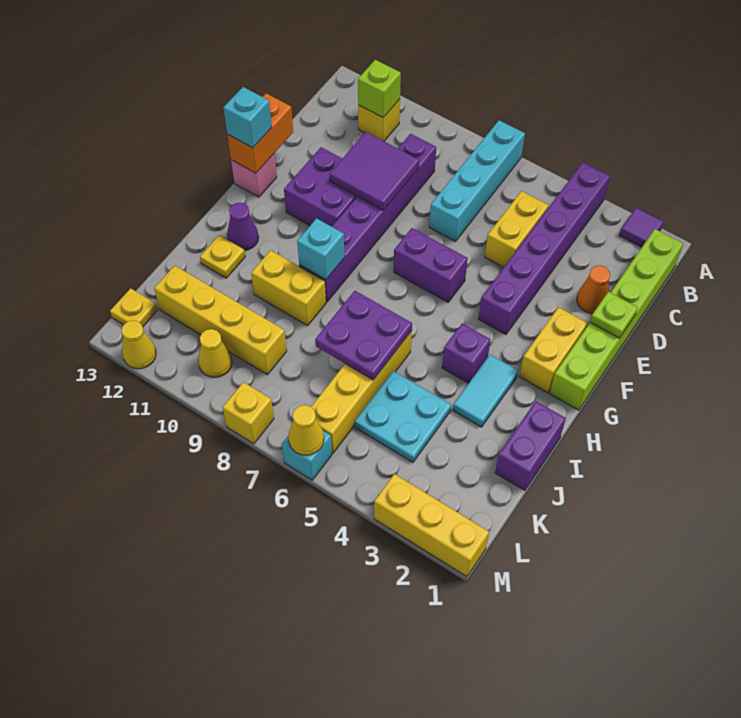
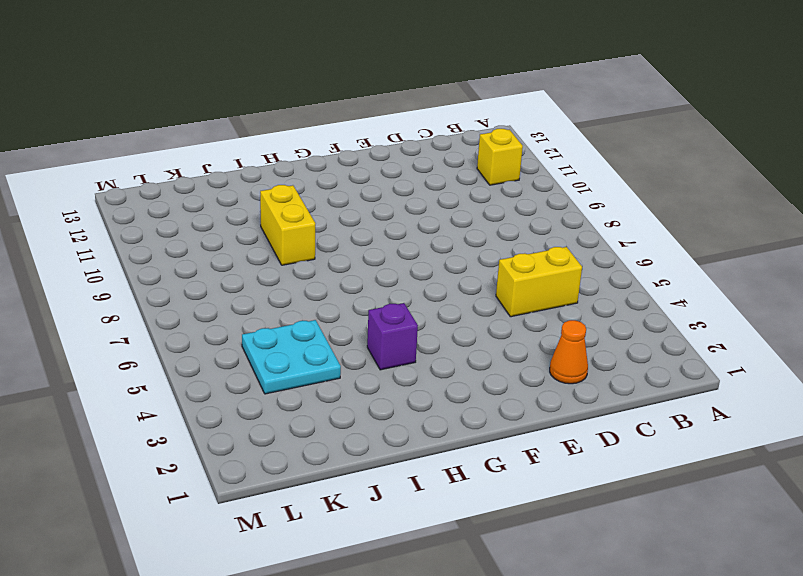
none -> purple tile A2 level 1
none -> purple brick A4:F4 level 1
none -> cyan brick A7:D7 level 1
none -> lime brick B1:G1 level 1

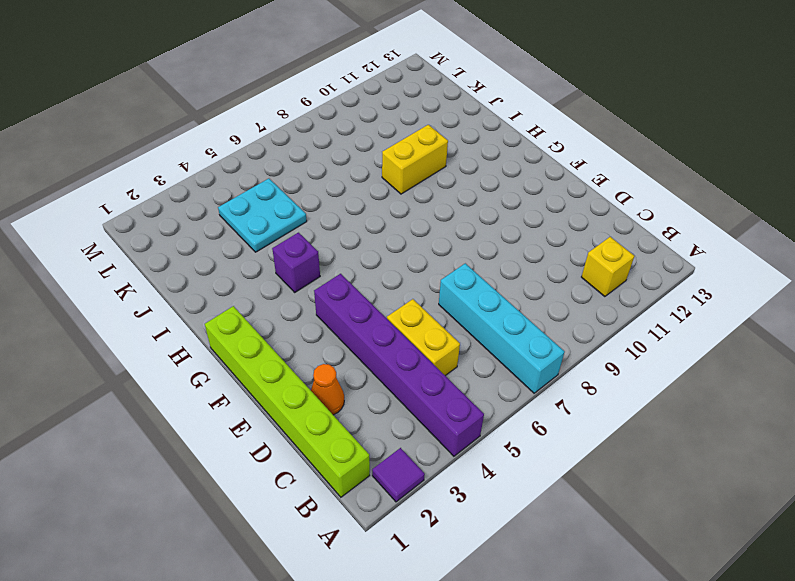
none -> purple brick C9:H9 level 1
none -> purple brick E10:F11 level 1
none -> yellow brick F2:G2 level 1
none -> purple brick F6:F7 level 1

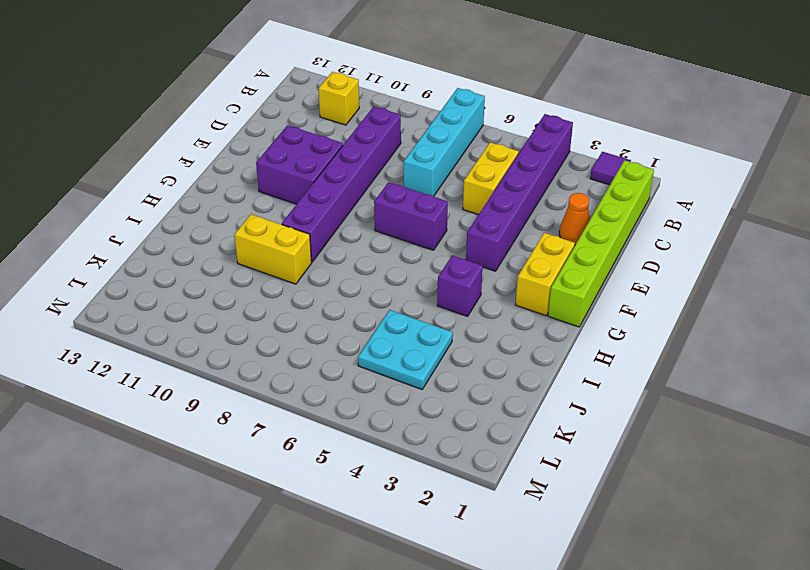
none -> pink brick F13 level 1
none -> cyan tile H3:I3 level 1
none -> purple cone H12 level 1
none -> purple brick I1:J1 level 1

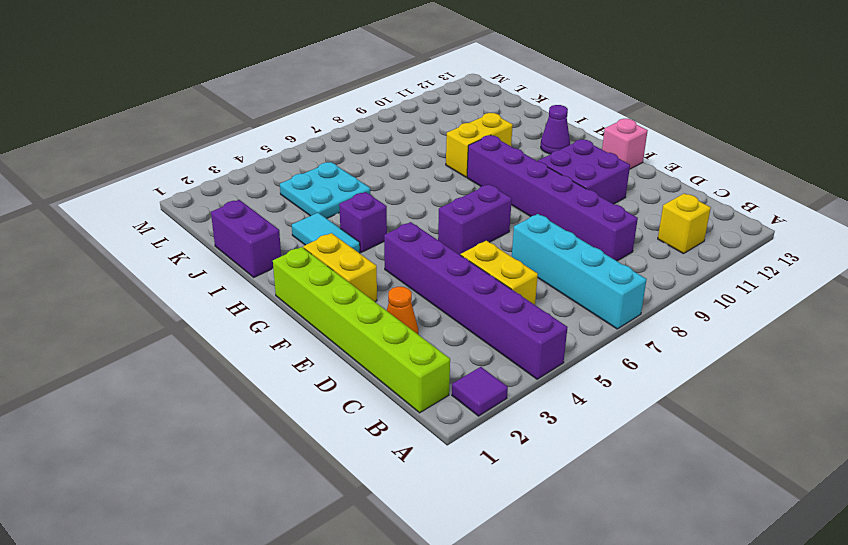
none -> yellow brick I6:L6 level 1
none -> yellow plate I12 level 1
none -> yellow brick K9:K12 level 1
none -> yellow cone L10 level 1

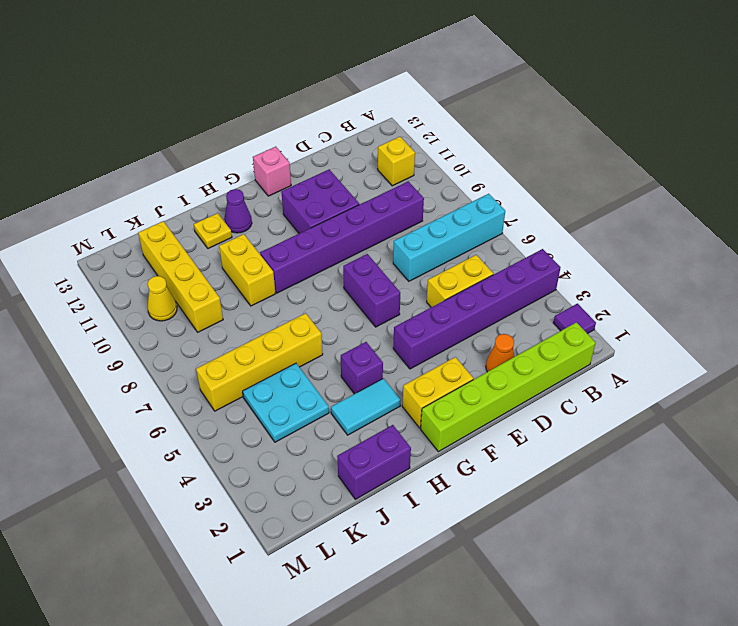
none -> yellow plate L13 level 1
none -> yellow brick M1:M3 level 1
none -> cyan brick M6 level 1
none -> yellow brick M8 level 1

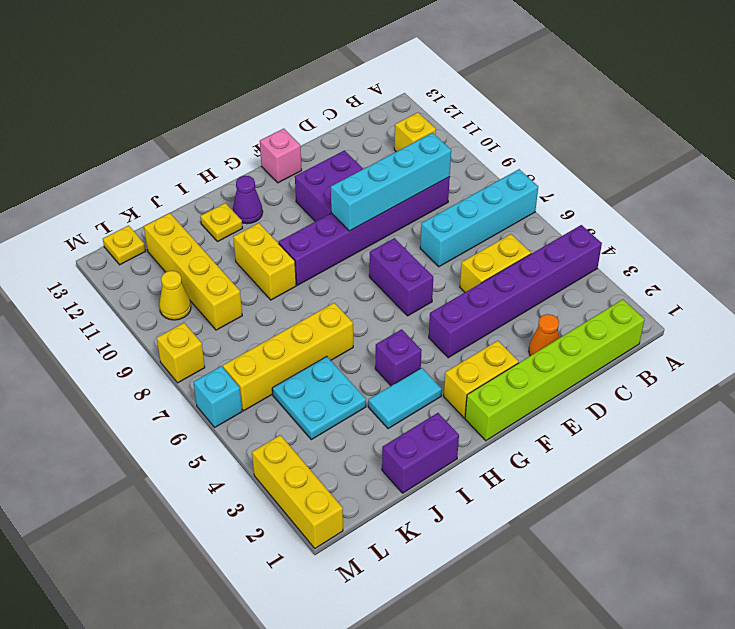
cyan brick C9:F9 level 2 -> purple tile D9:E10 level 2
none -> purple tile A2 level 1
none -> yellow cone M12 level 1
none -> lime brick B11 level 2
none -> lime plate E1 level 2

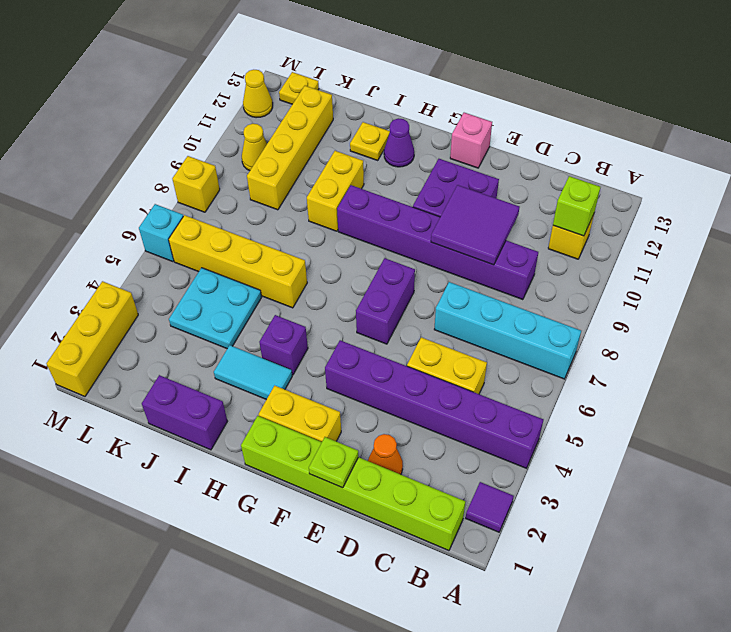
none -> orange brick E13:F13 level 2
none -> cyan brick H9 level 2
none -> purple plate I6:J7 level 2
none -> yellow cone M6 level 2

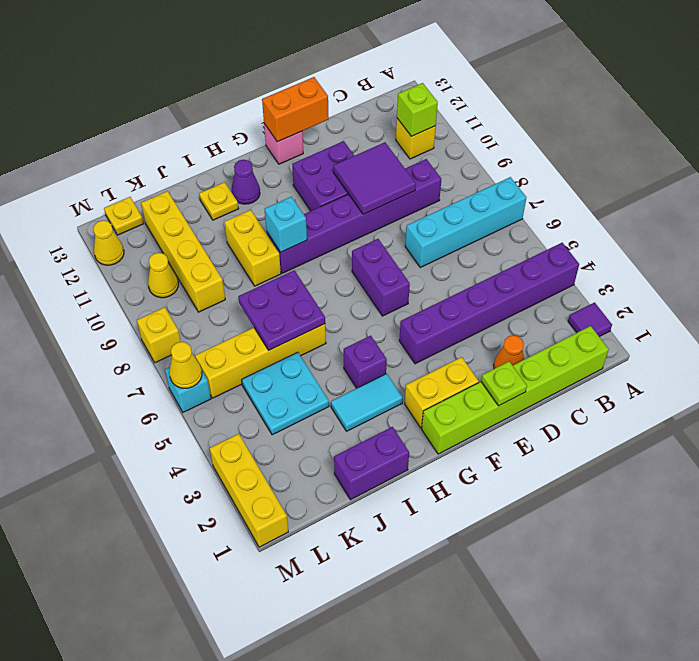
none -> yellow brick C5:D5 level 1
none -> cyan brick F13 level 3

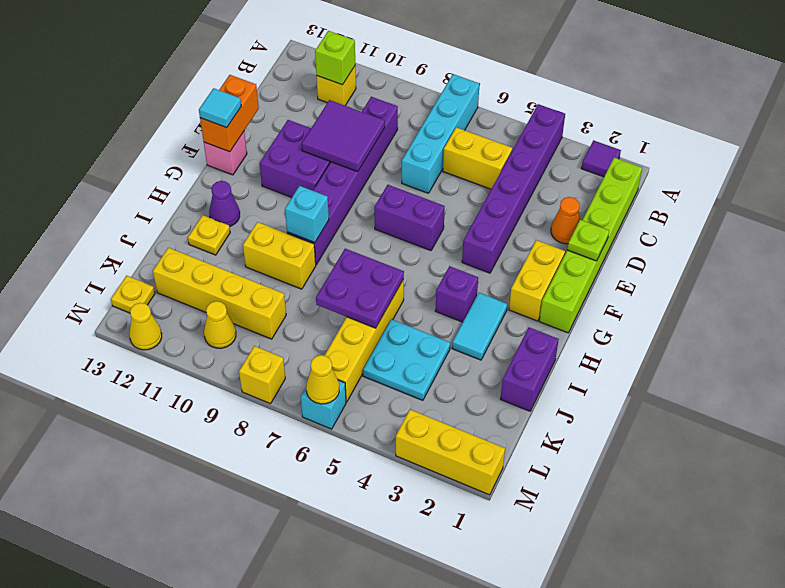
yellow brick C5:C6 level 1 -> yellow brick C5:D5 level 1
cyan tile F13 level 3 -> cyan brick F13 level 3

